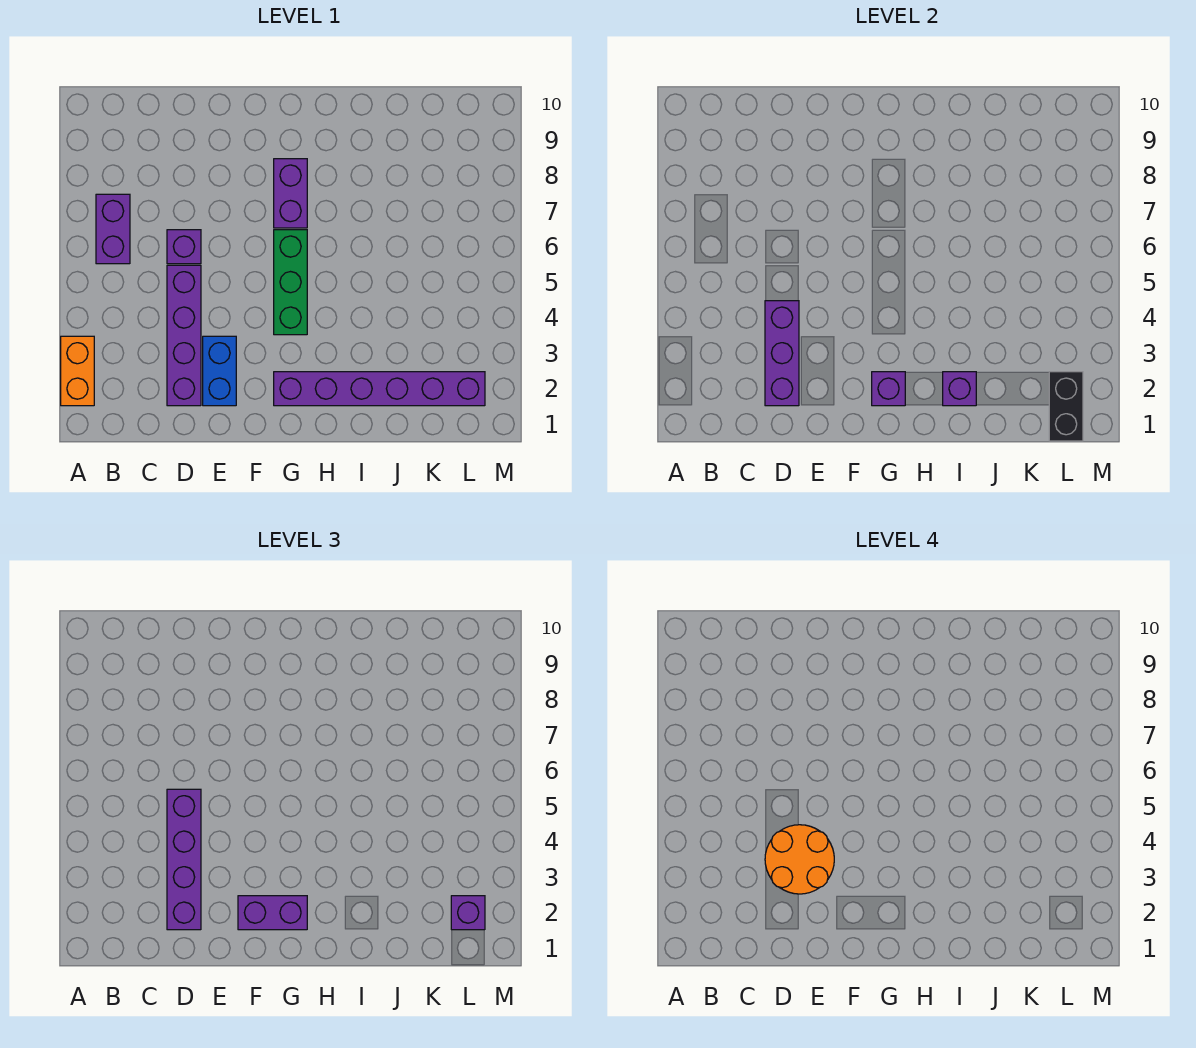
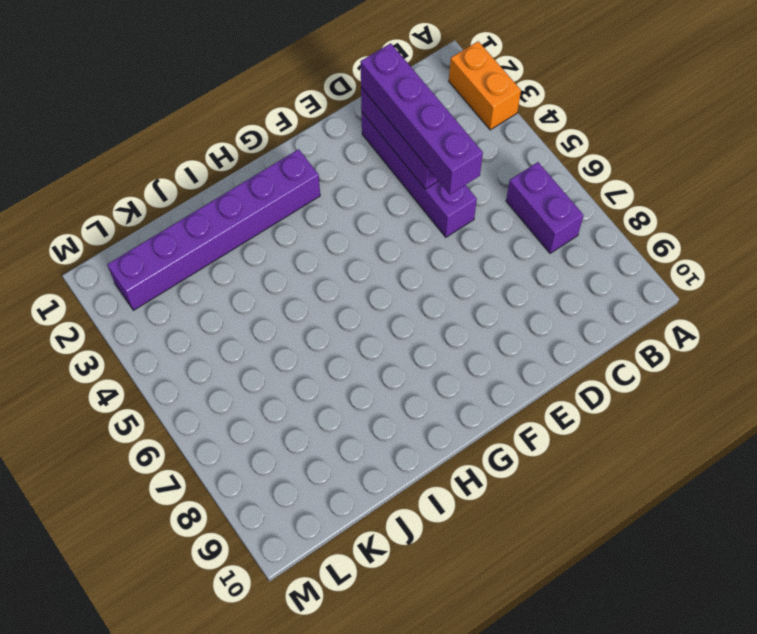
none -> purple brick D6 level 1
none -> blue brick E2:E3 level 1
none -> green brick G4:G6 level 1

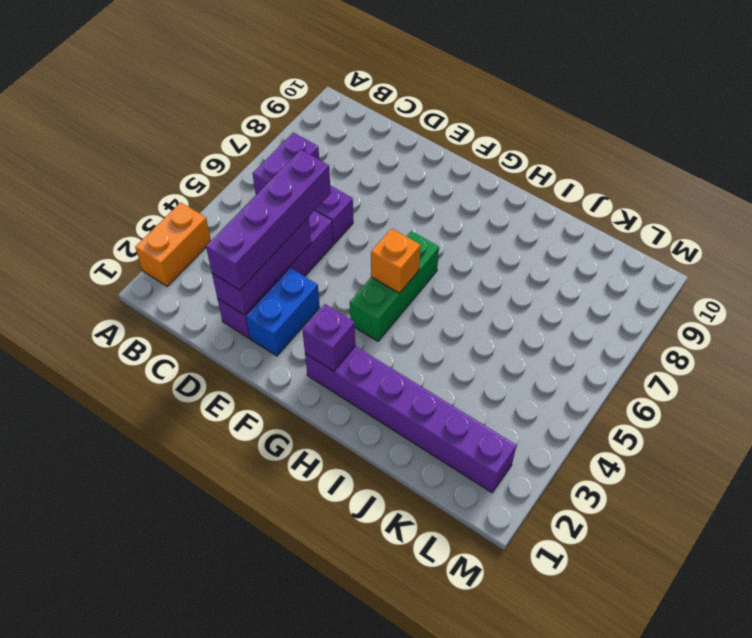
orange brick G5 level 2 -> none
none -> purple brick G7:G8 level 1
none -> purple brick I2 level 2
none -> black brick L1:L2 level 2

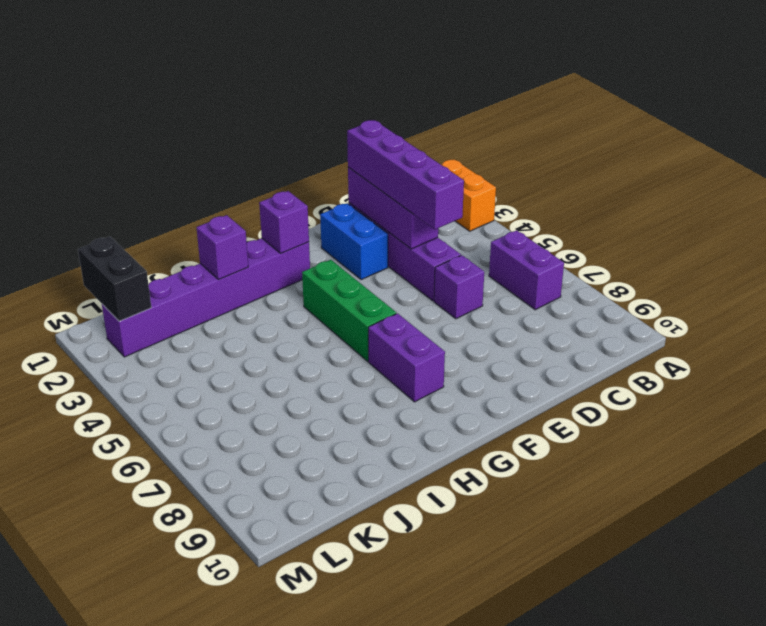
none -> purple brick F2:G2 level 3
none -> purple brick L2 level 3
none -> orange round brick D3:E4 level 4

